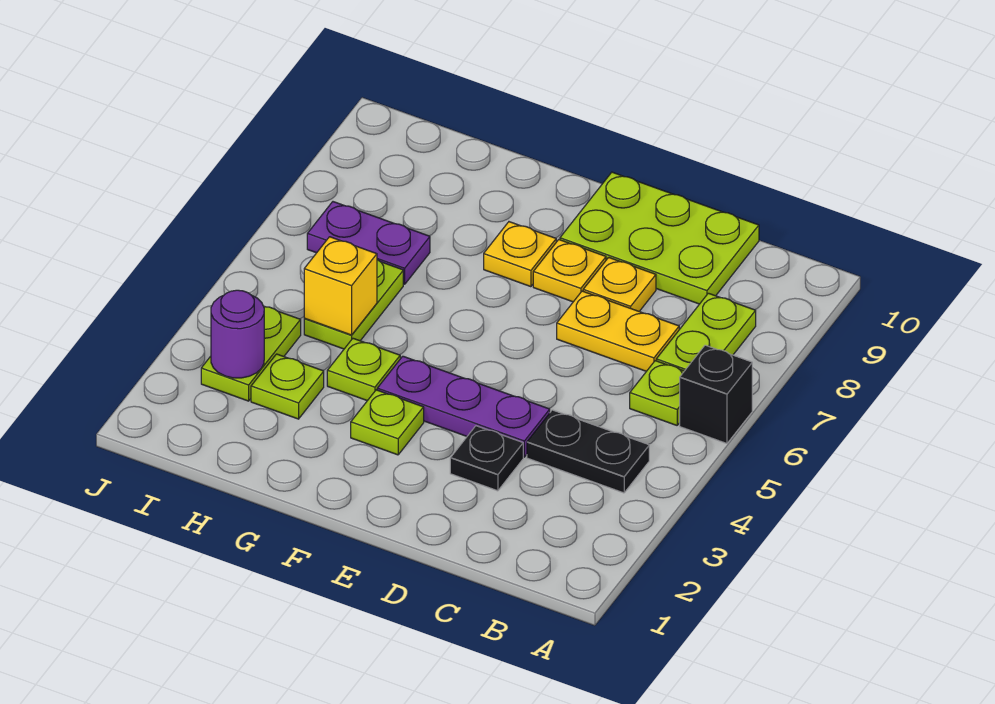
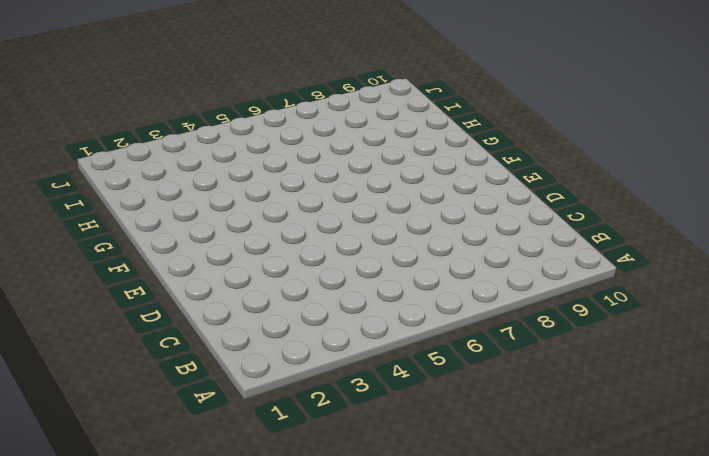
none -> black brick A6 level 1
none -> black plate B4:C4 level 1
none -> lime plate B6 level 1

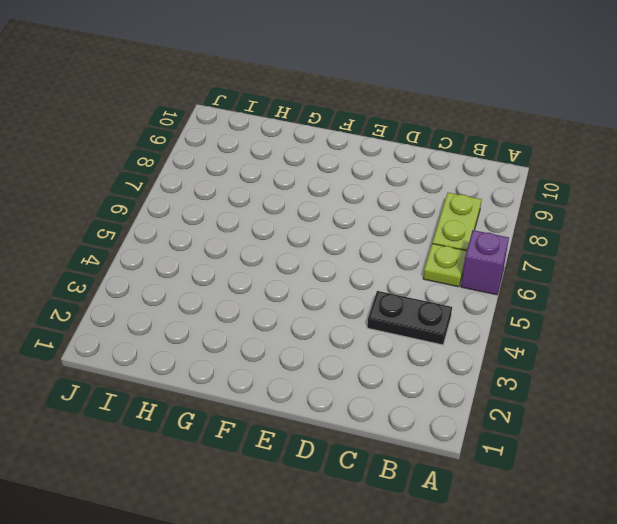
purple brick A6 level 1 -> black brick A6 level 1
none -> yellow plate C7:D7 level 1
none -> lime plate C9:E10 level 1
none -> black plate D3 level 1

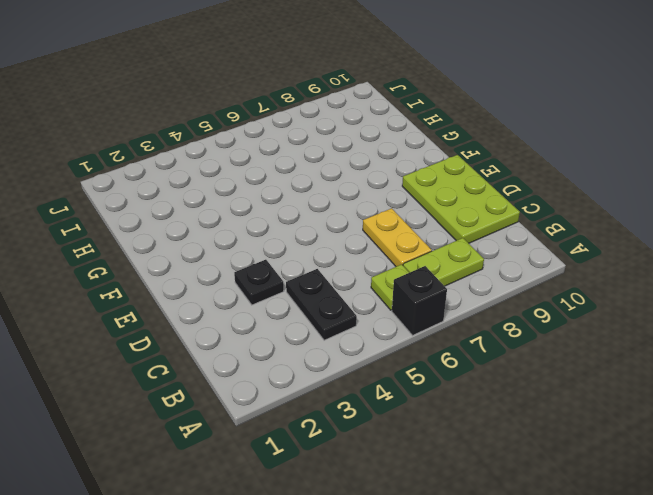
none -> purple plate D4:F4 level 1
none -> yellow plate D8 level 1
none -> yellow plate E8 level 1

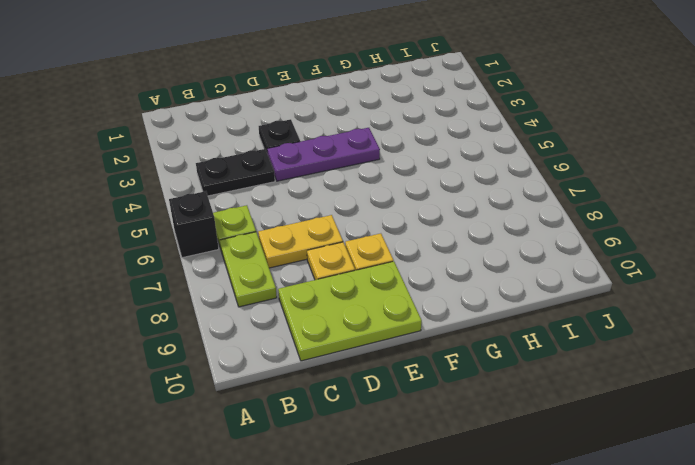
none -> lime plate F3 level 1
none -> yellow plate F8 level 1
none -> lime plate G4 level 1

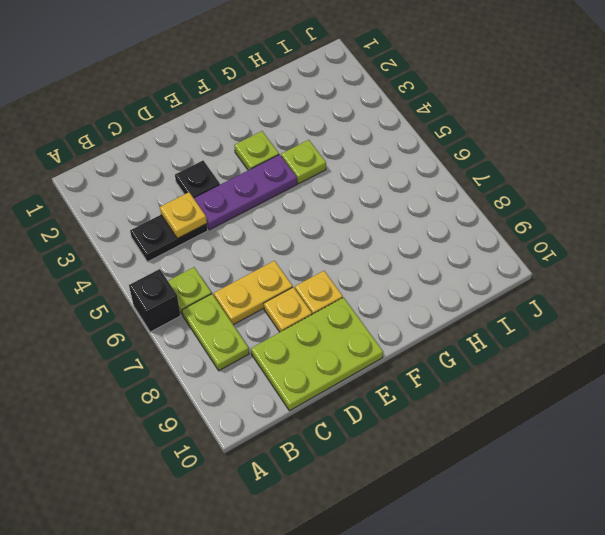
yellow plate C4 level 2 -> yellow plate F8 level 1
none -> lime plate H3 level 1
none -> lime plate H5:H6 level 1
none -> purple plate H7:I7 level 1

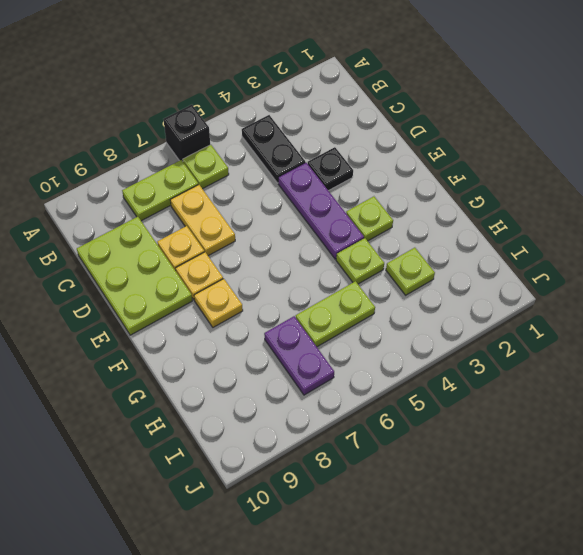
none -> lime plate I3:I4 level 1
none -> yellow brick H5 level 2
none -> purple round brick I3 level 2

